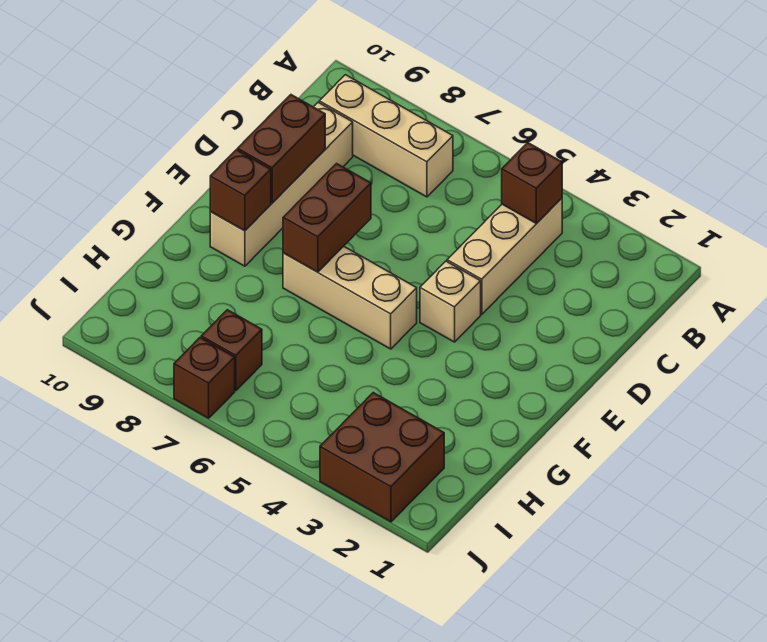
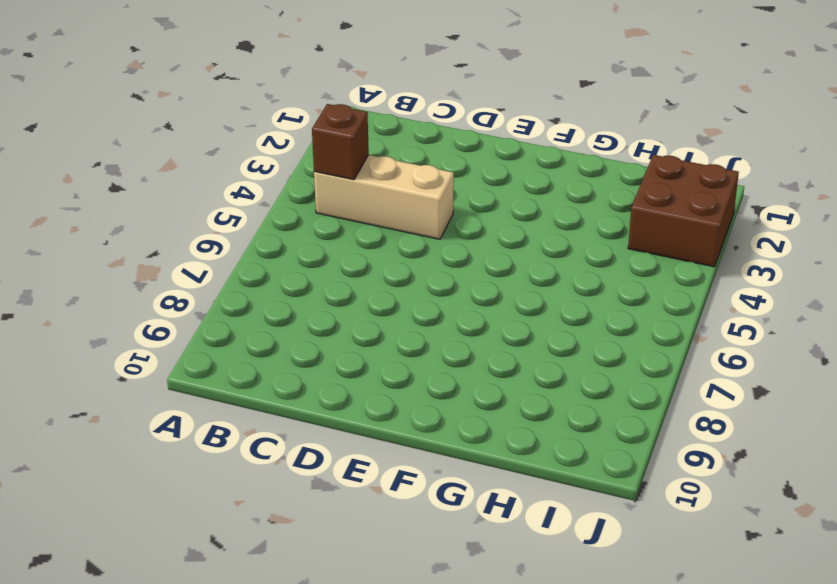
none -> tan brick B7:B9 level 1
none -> tan brick C9:F9 level 1
none -> tan brick E4 level 1

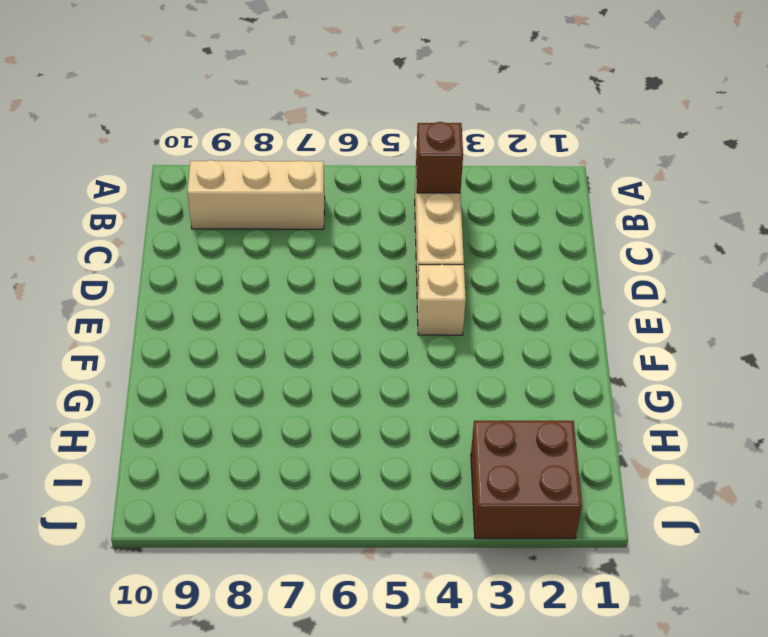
none -> tan brick C9:F9 level 1
none -> tan brick F5:F7 level 1
none -> brown brick I7 level 1

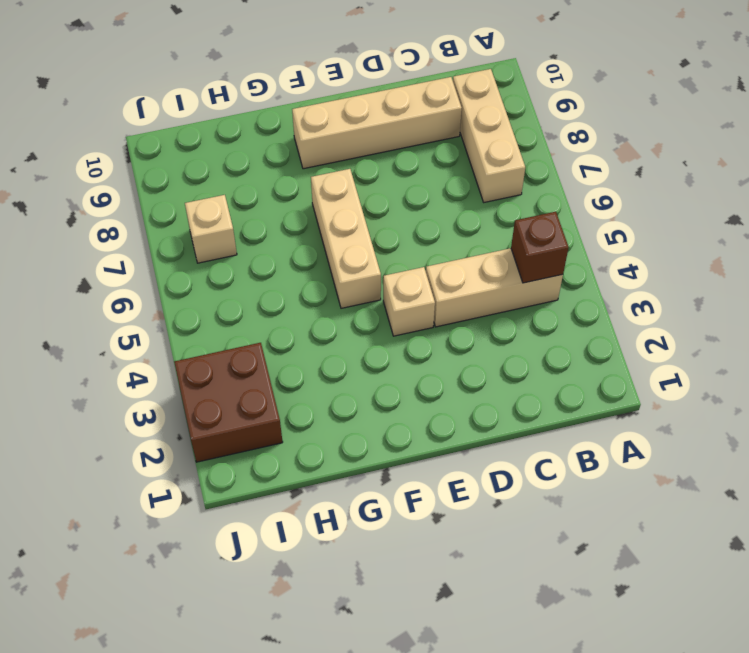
tan brick I7 level 1 -> brown brick I7 level 1
none -> brown brick J7 level 1
none -> brown brick D9:E9 level 2
none -> brown brick E7:F7 level 2

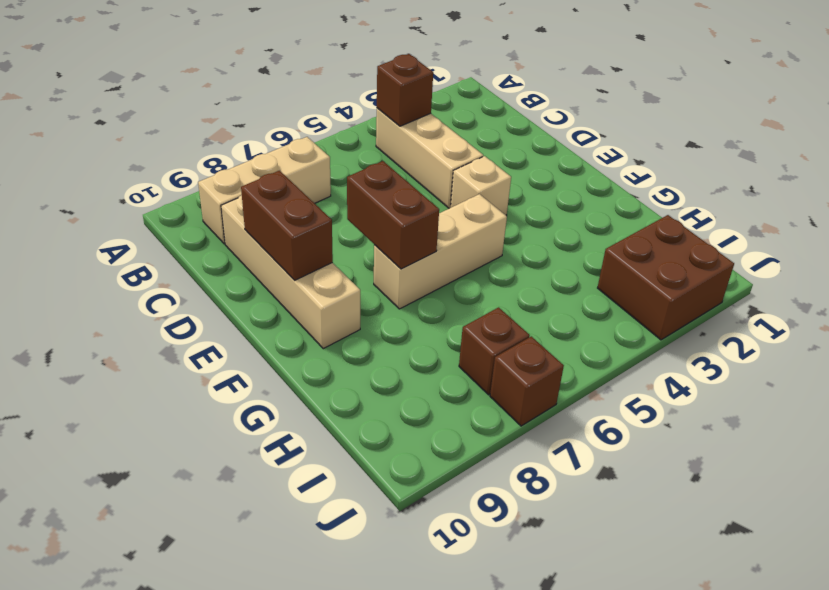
none -> brown brick F9 level 2

